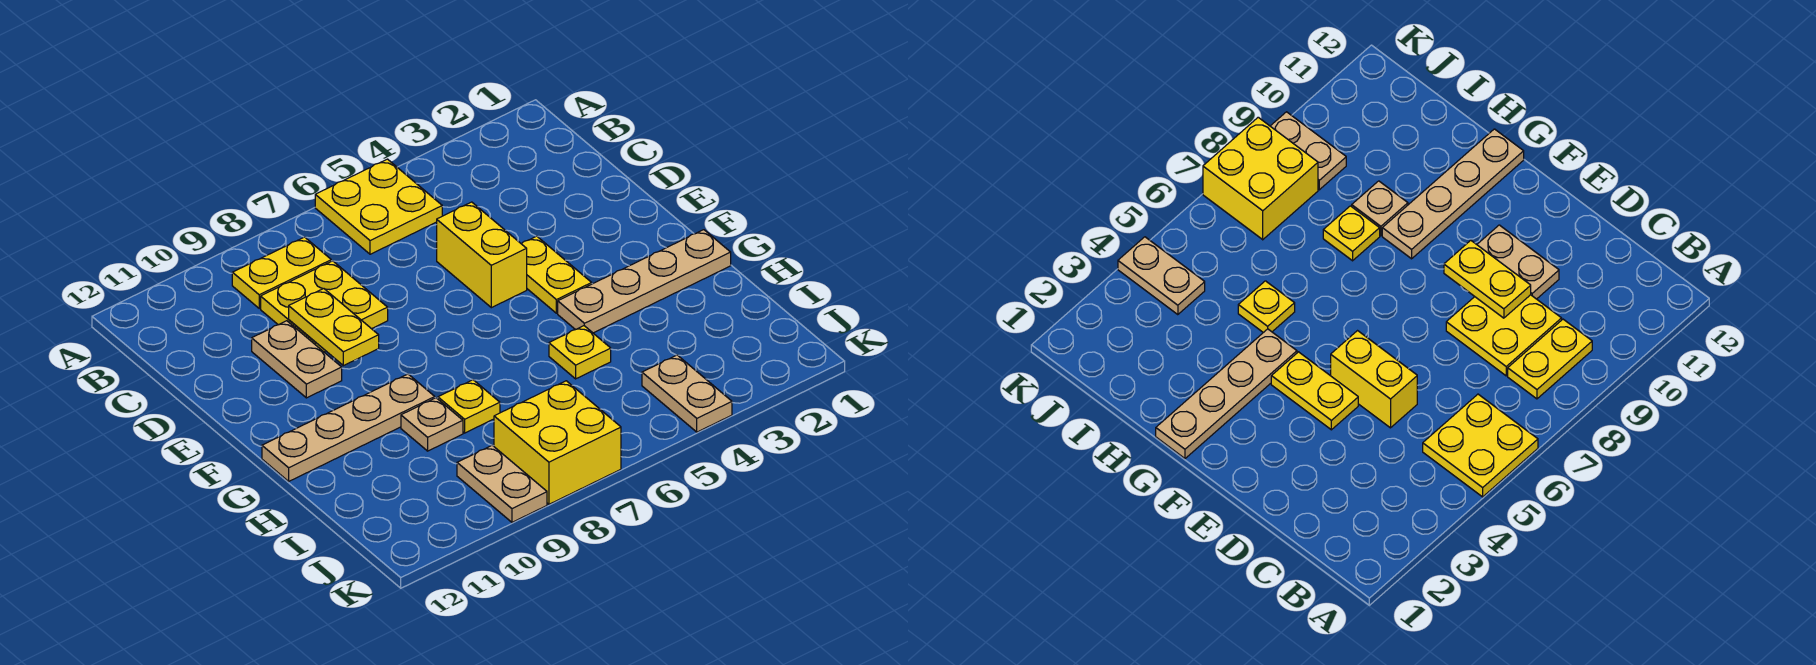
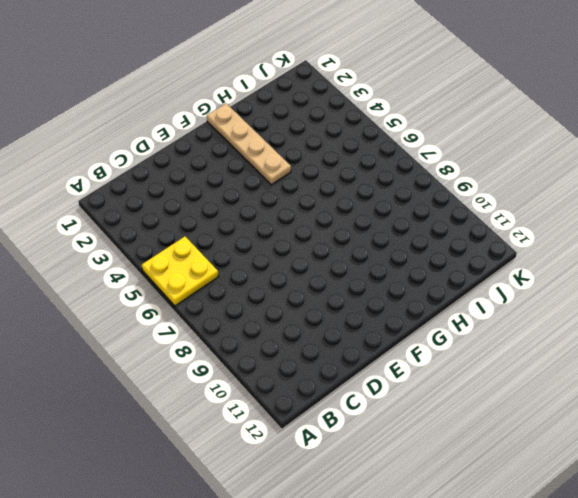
none -> yellow plate B8:B9 level 1
none -> yellow plate C8:D9 level 1
none -> yellow brick D5:E5 level 1

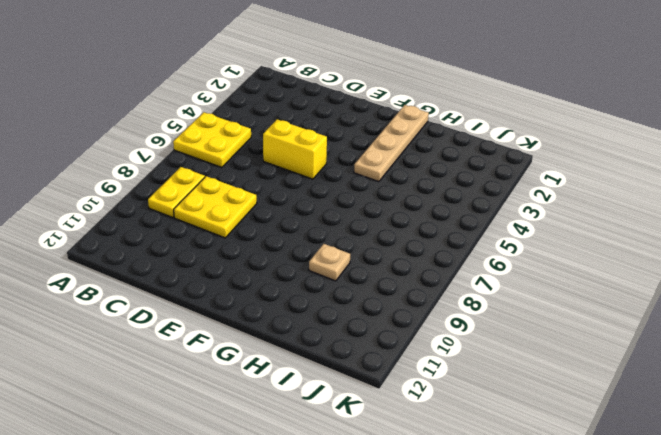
none -> tan plate D10:E10 level 1
none -> yellow plate E4:F4 level 1
none -> tan plate G9:G12 level 1

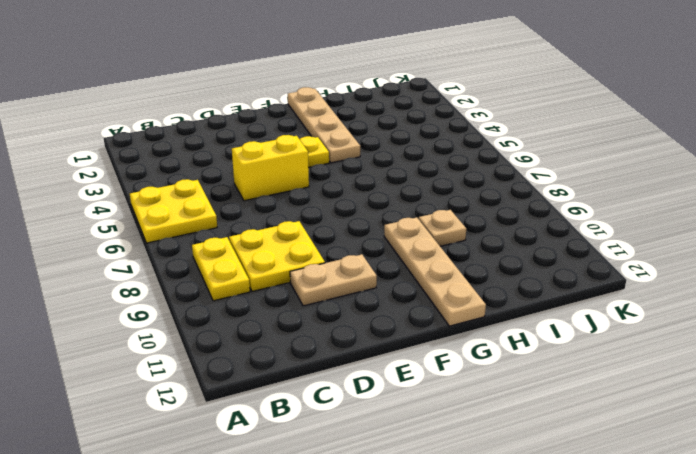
none -> yellow plate H5 level 1
none -> yellow plate H8 level 1
none -> tan plate J4:K4 level 1

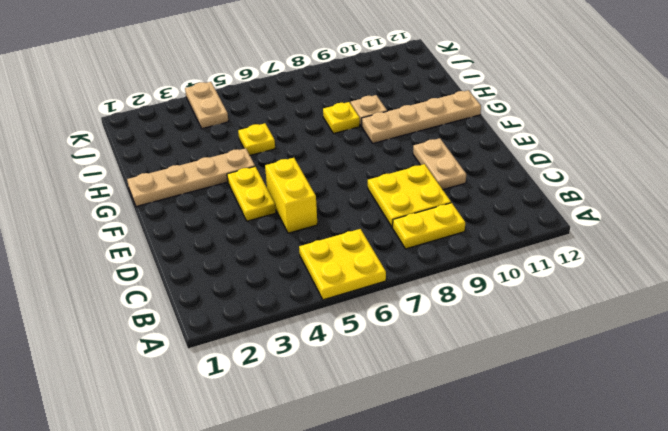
none -> yellow brick J7:K8 level 1
none -> tan plate J9:K9 level 1
none -> yellow plate D9:E9 level 2

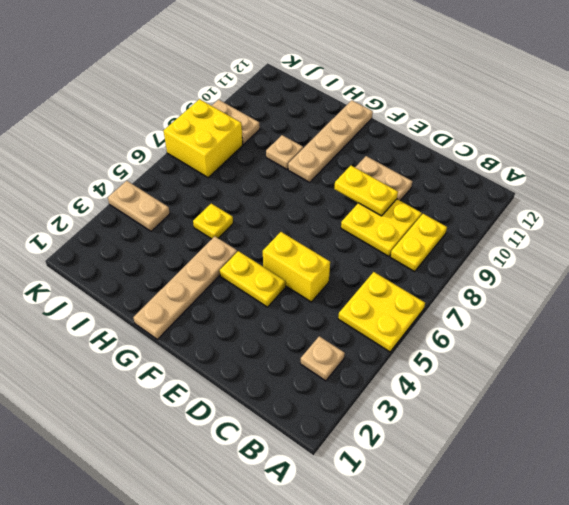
tan plate B3 level 1 -> none
none -> yellow plate H8 level 1

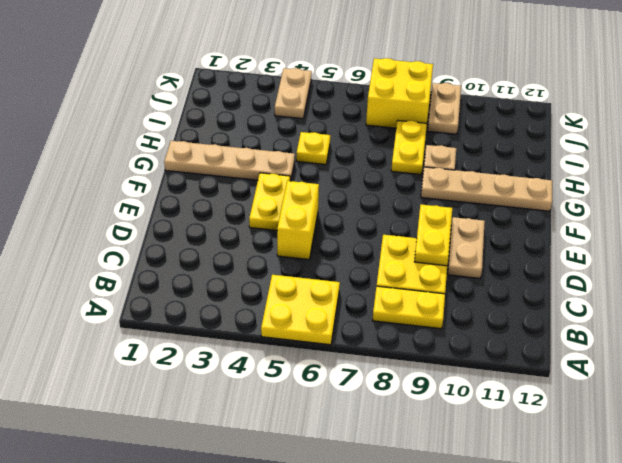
yellow plate H8:I8 level 1 -> yellow plate H8 level 1

